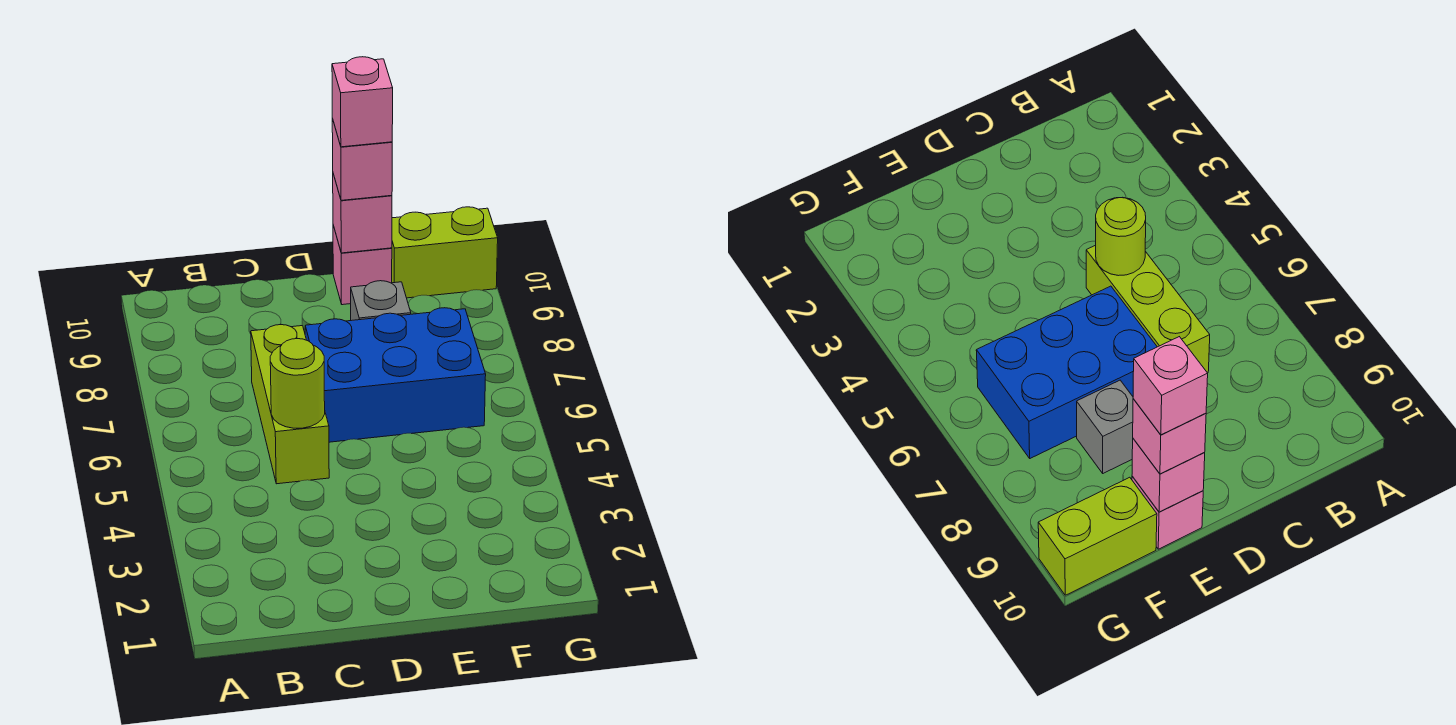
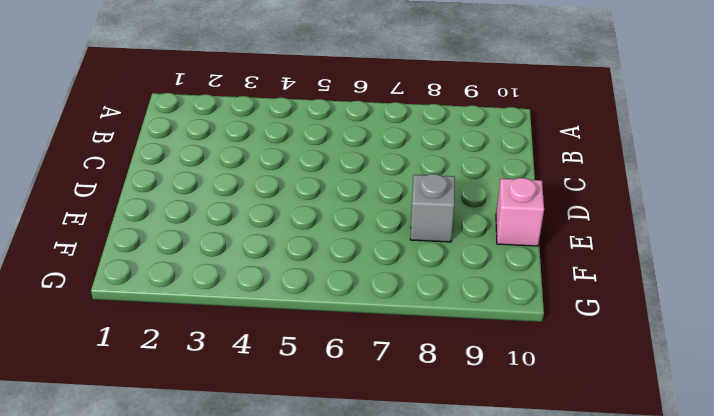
none -> lime brick C5:C7 level 1
none -> blue brick D6:F7 level 1

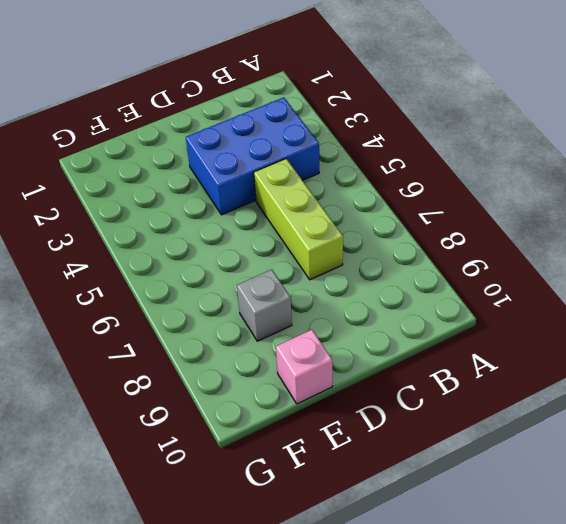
blue brick B3:D4 level 1 -> blue brick D6:F7 level 1
none -> lime brick F10:G10 level 1
none -> lime round brick C5 level 2

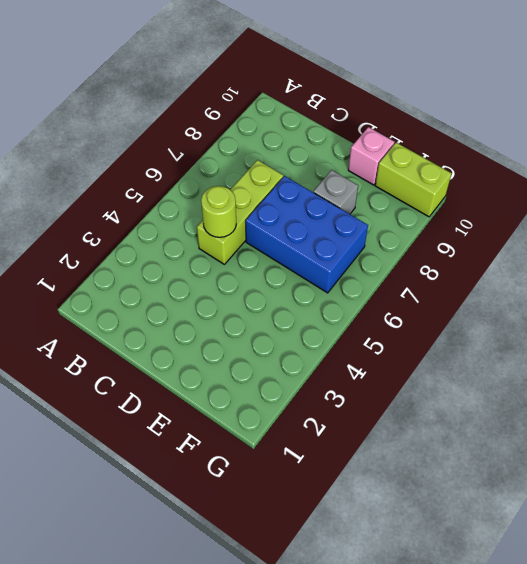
none -> pink brick E10 level 2
none -> pink brick E10 level 3

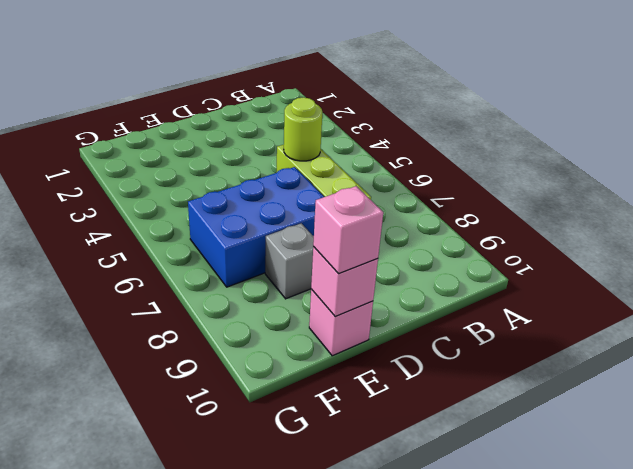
none -> lime brick F10:G10 level 1
none -> pink brick E10 level 4

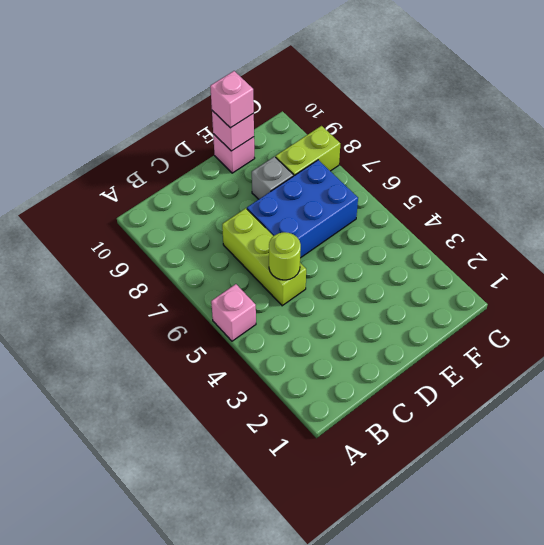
pink brick A5 level 1 -> pink brick E10 level 4
lime brick F8:G8 level 1 -> lime brick F10:G10 level 1

